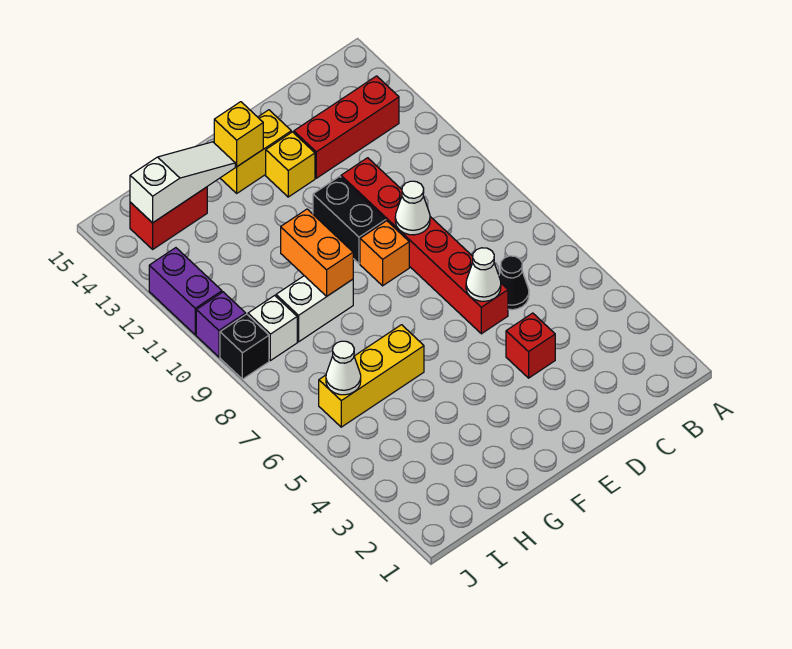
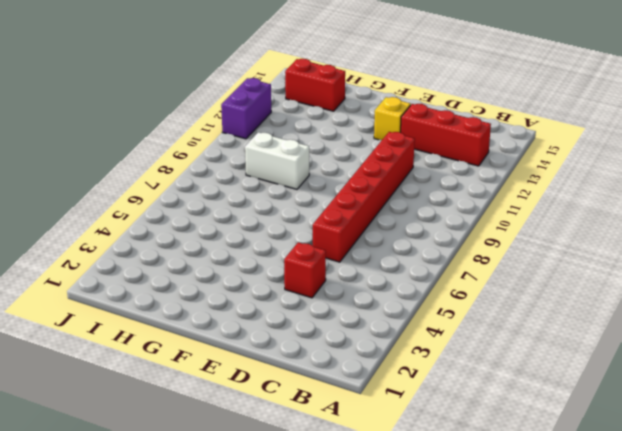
none -> black cone C6 level 1
none -> orange brick E9 level 1
none -> black brick E10:E11 level 1

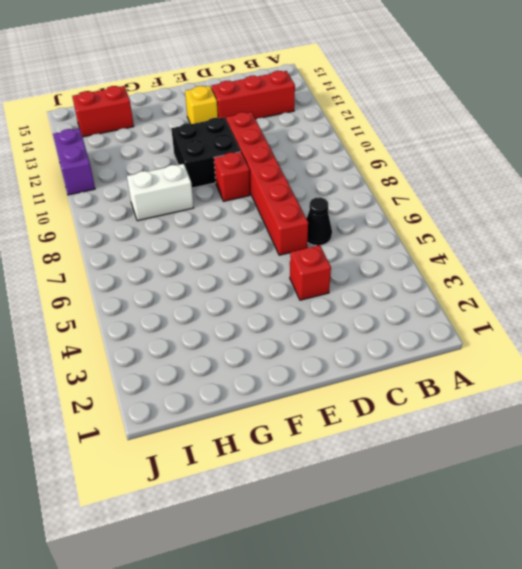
red brick E9 level 1 -> orange brick E9 level 1
black brick E10:F11 level 1 -> black brick E10:E11 level 1
none -> yellow brick E14:F14 level 1
none -> yellow brick G6:I6 level 1
none -> white brick I9 level 1

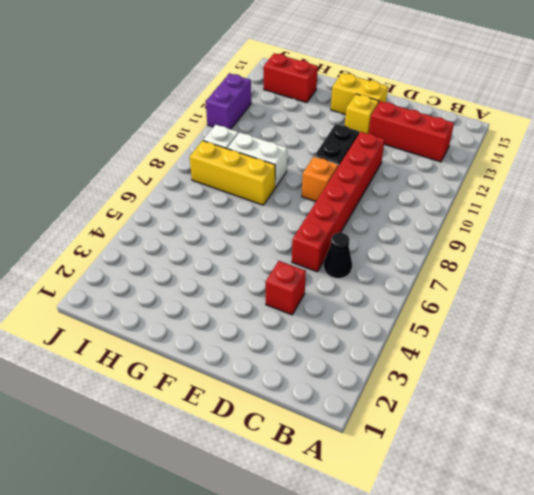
yellow brick G8:I8 level 1 -> yellow brick G6:I6 level 1
none -> black brick J9 level 1
none -> purple brick J10 level 1
none -> white cone D6 level 2

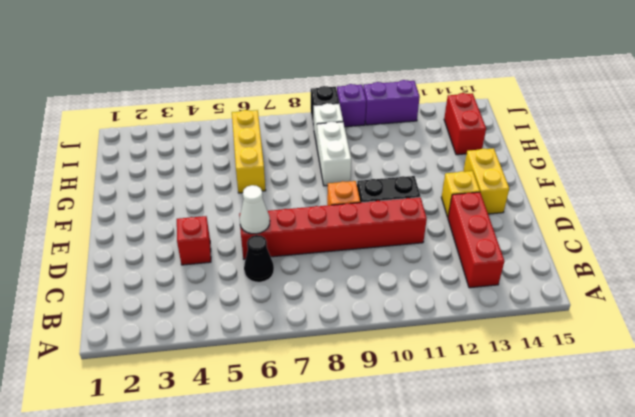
none -> white cone D9 level 2
none -> yellow brick F14 level 2
none -> orange brick G9:G10 level 2

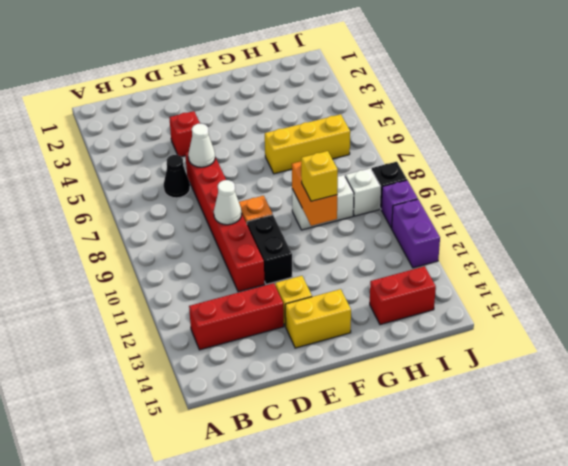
yellow brick G10 level 3 -> yellow brick F14 level 2
none -> white slope G14:I14 level 2 top I
none -> white cone I6 level 2

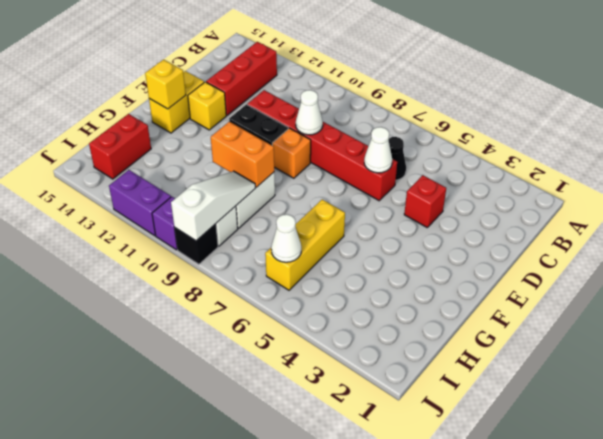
white slope H9:J9 level 2 top J -> white slope G14:I14 level 2 top I

